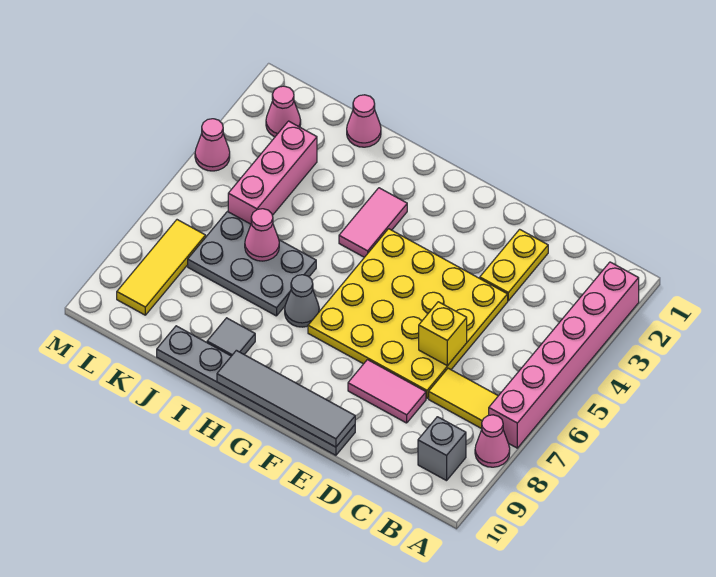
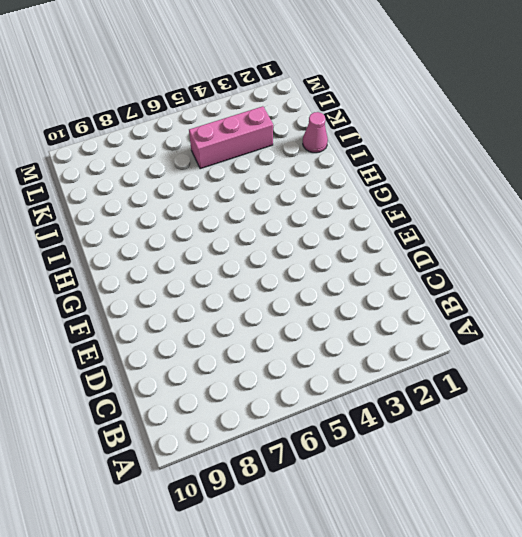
none -> pink brick A2:A7 level 1
none -> pink cone A8 level 1
none -> yellow tile B7:C7 level 1

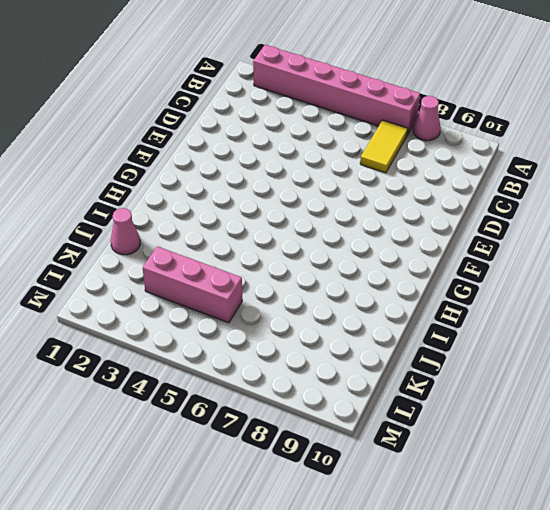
none -> grey brick B9 level 1
none -> yellow plate D2:D3 level 1
none -> yellow plate D4:G7 level 1

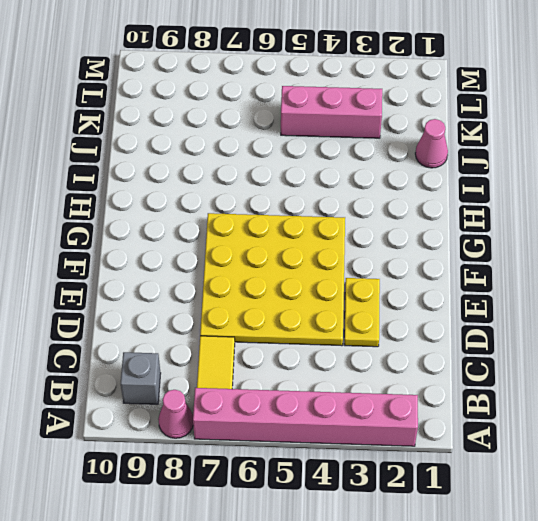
yellow plate D3:E3 level 1 -> yellow plate D2:D3 level 1
none -> pink tile D8:E8 level 1
none -> grey plate E10:J10 level 1
none -> pink tile H3:H4 level 1

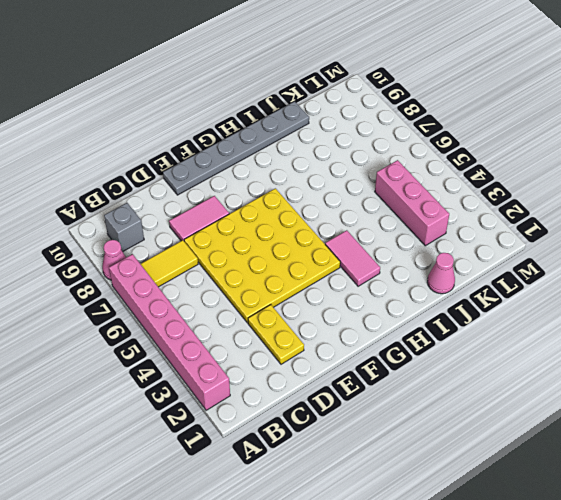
none -> grey cone H7 level 1
none -> grey plate I6:K7 level 1
none -> grey tile I9 level 1

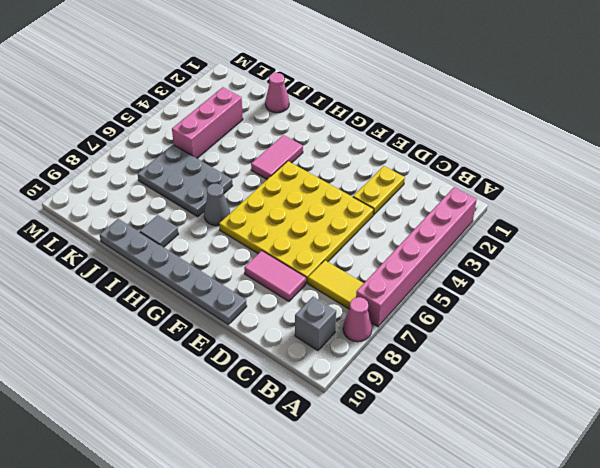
none -> pink cone L2 level 1
none -> yellow tile L7:L9 level 1
none -> pink cone M4 level 1

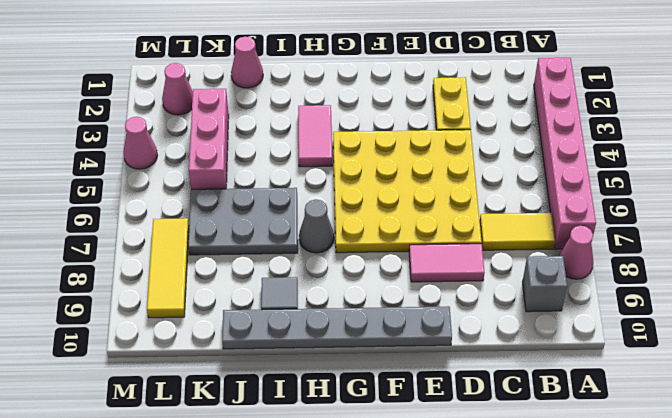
none -> yellow brick D6 level 2
none -> grey tile E10:H10 level 2
none -> pink cone J6 level 2

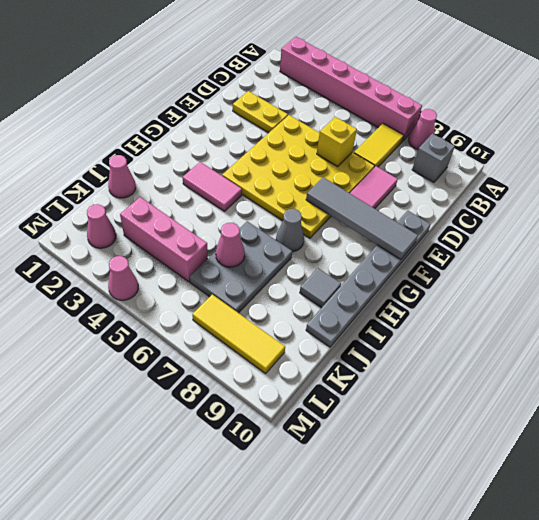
grey tile F7:F10 level 2 -> grey tile E10:H10 level 2

